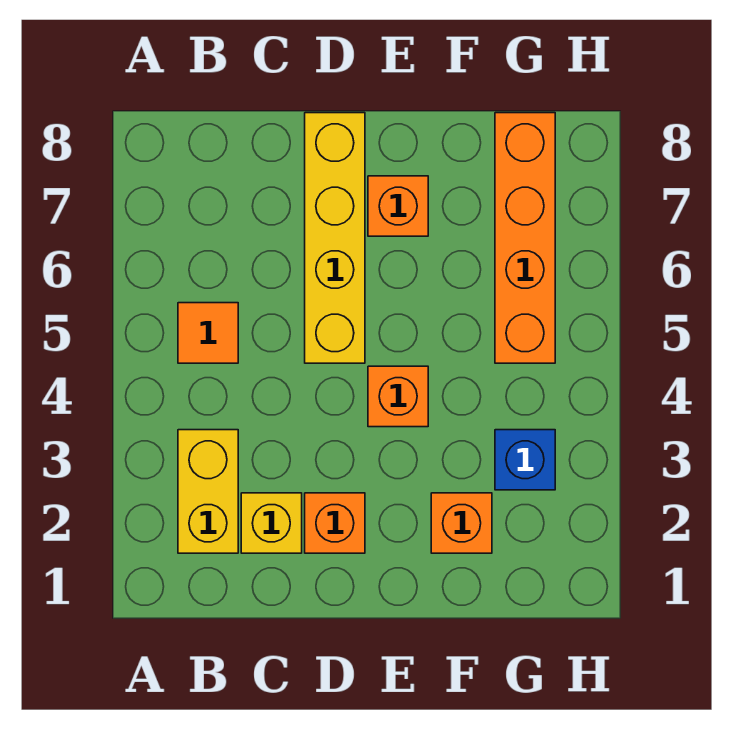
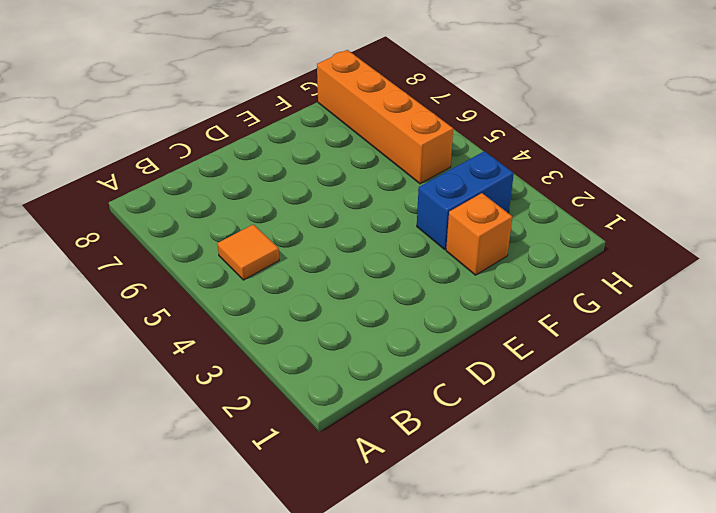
blue brick F3:G3 level 1 -> blue brick G3 level 1
none -> yellow brick B2:B3 level 1
none -> yellow brick C2 level 1

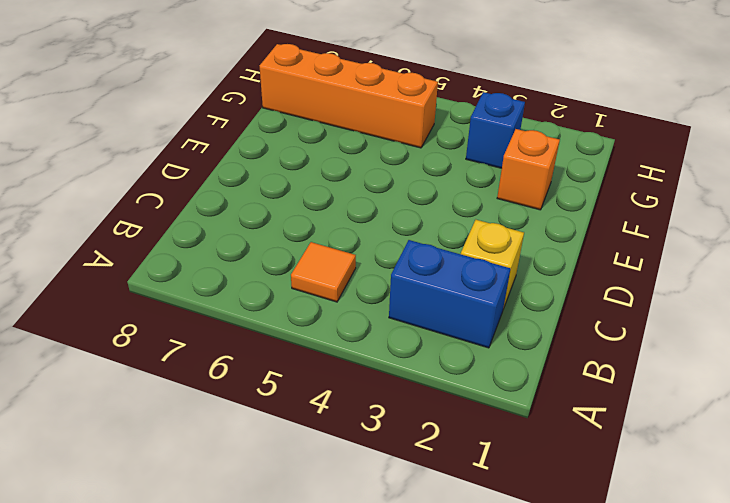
blue brick B2:B3 level 1 -> yellow brick B2:B3 level 1
none -> orange brick D2 level 1
none -> yellow brick D5:D8 level 1

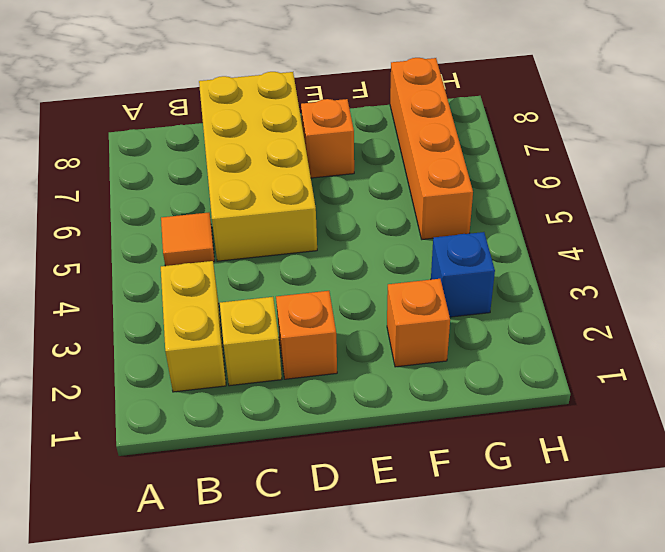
yellow brick C5:D8 level 1 -> yellow brick D5:D8 level 1
none -> orange brick E4 level 1

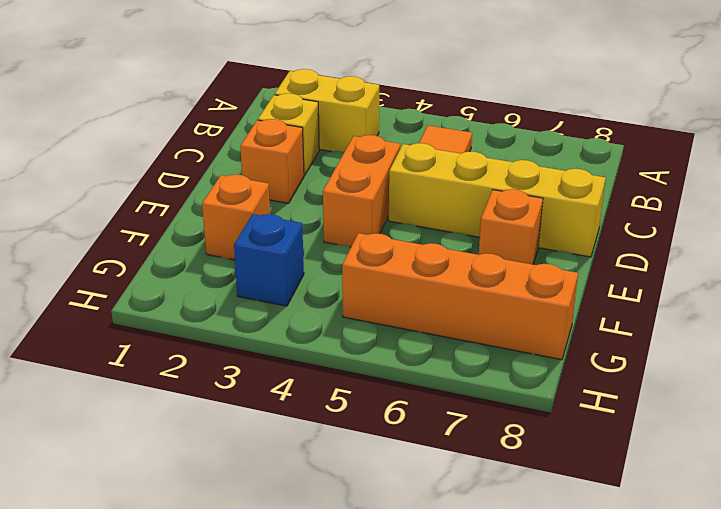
orange brick D4:E4 level 1 -> orange brick E4 level 1

